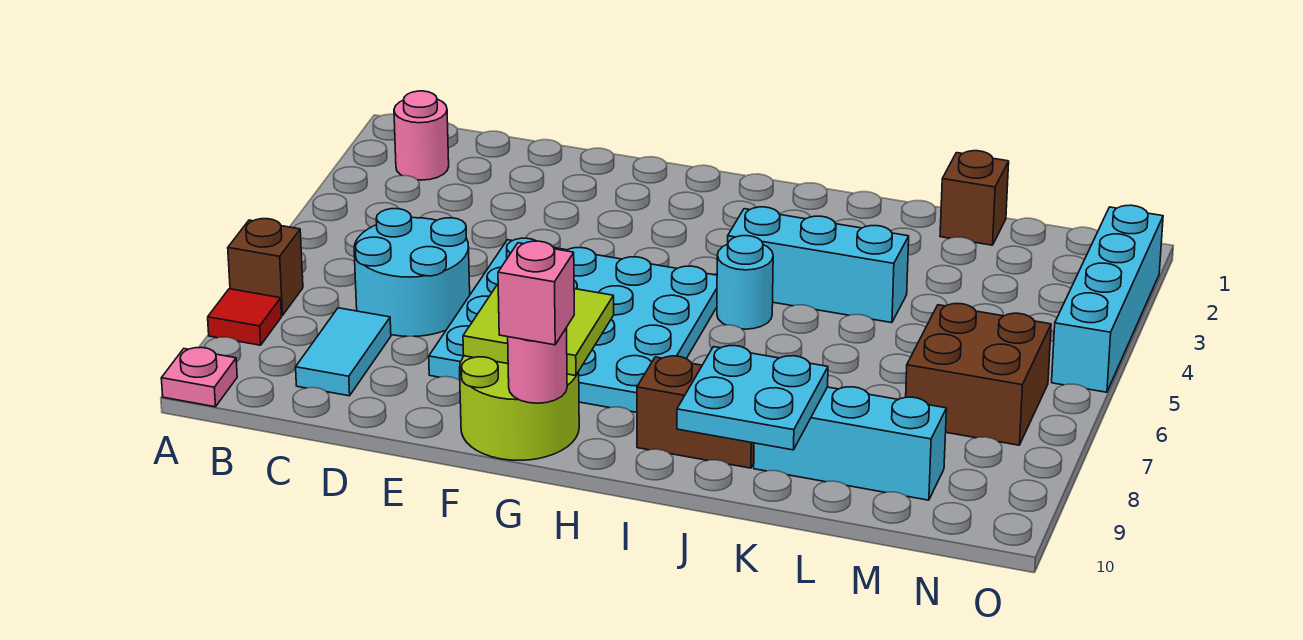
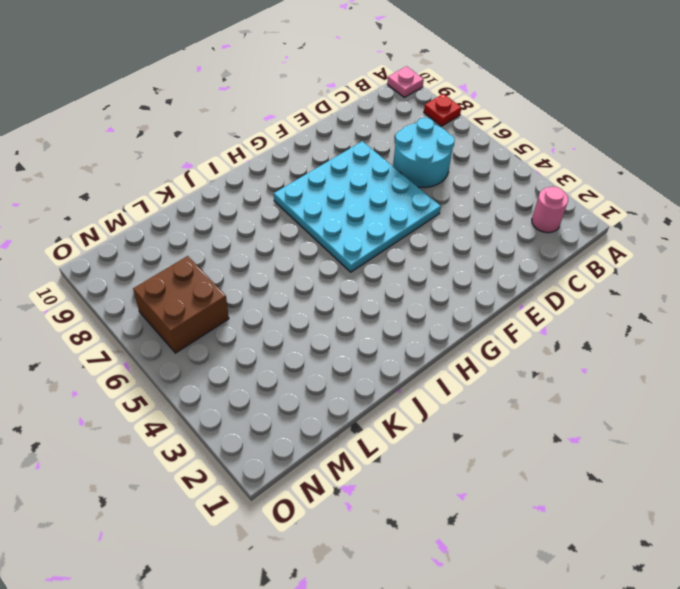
red plate A8 level 1 -> red tile A8 level 1
none -> brown brick A7 level 1
none -> cyan tile C8:C9 level 1
none -> lime round brick F9:G10 level 1

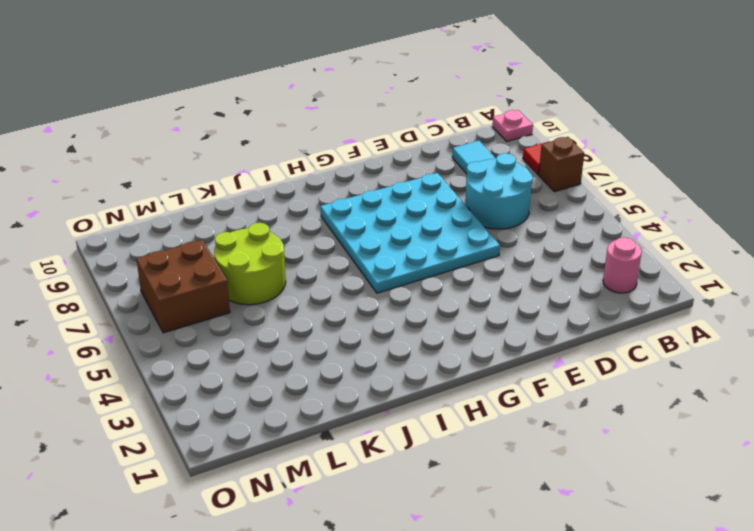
lime round brick K6:L7 level 1 -> lime round brick F9:G10 level 1
none -> cyan brick I4:K4 level 1
none -> cyan round brick I5 level 1
none -> brown brick I9:J9 level 1

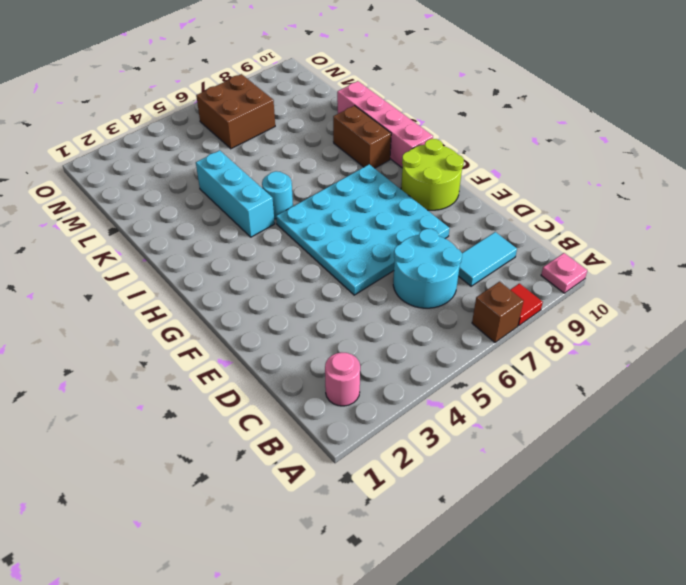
pink brick H10:K10 level 1 -> none
none -> cyan brick K9:M9 level 1
none -> brown brick L1 level 1
none -> cyan brick O2:O5 level 1

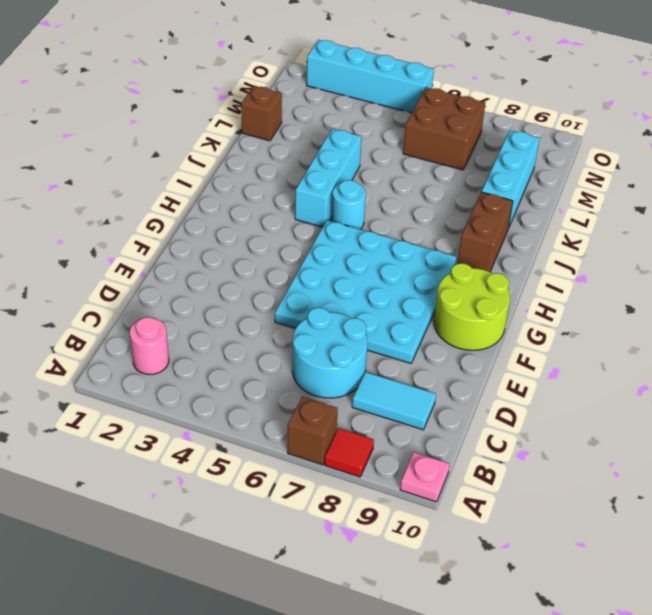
none -> lime tile F8:G9 level 2
none -> pink round brick G10 level 2
none -> cyan plate J9:K10 level 2

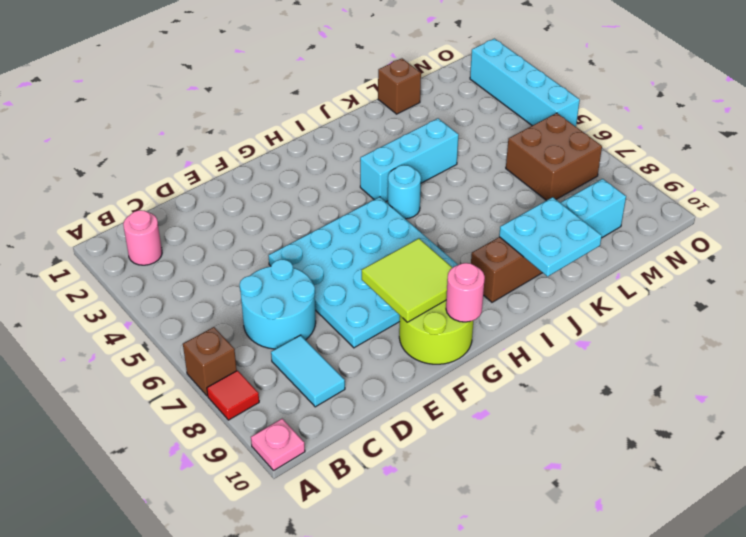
none -> pink brick G10 level 3

